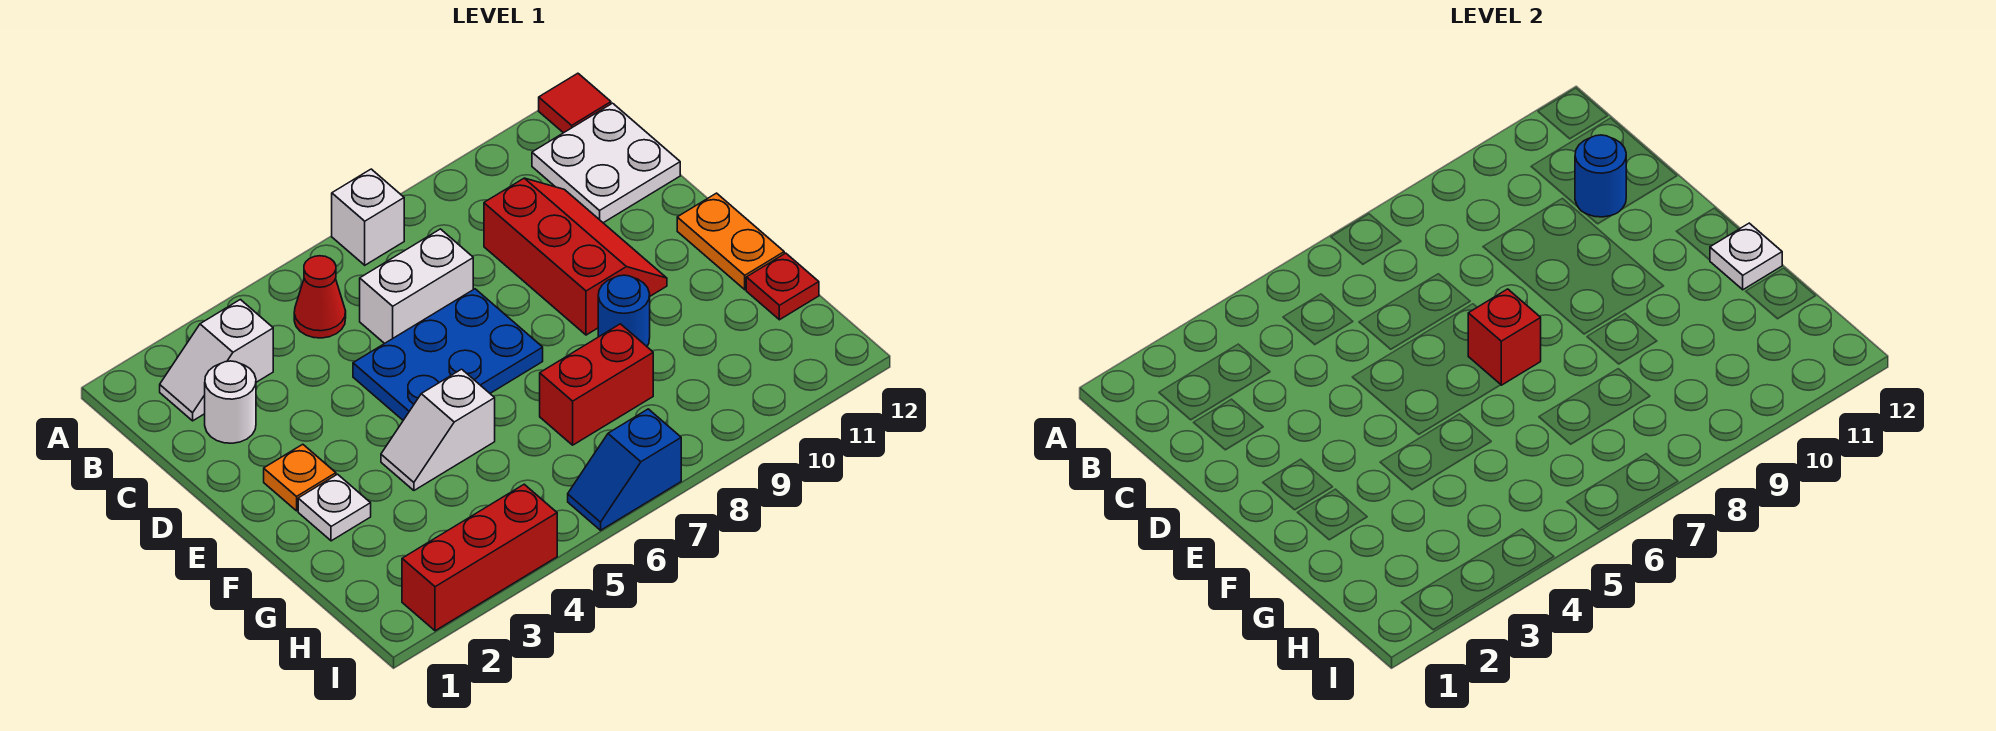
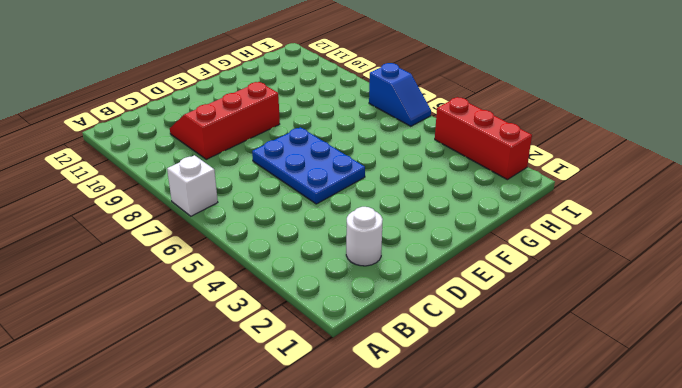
none -> red tile A12 level 1
none -> white slope B2:B3 level 1 top 3
none -> red cone B5 level 1

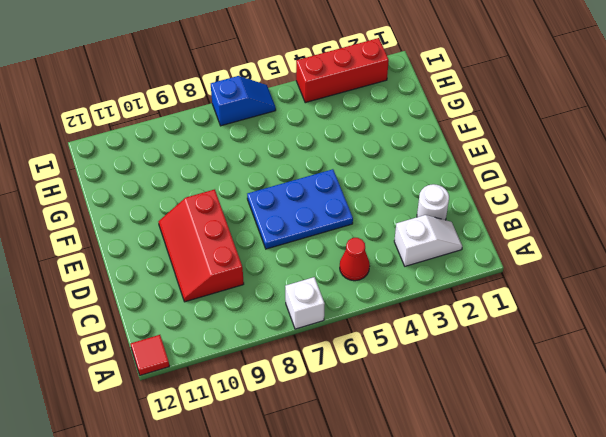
none -> white plate B11:C12 level 1
none -> white brick C6:C7 level 1
none -> orange plate E2 level 1

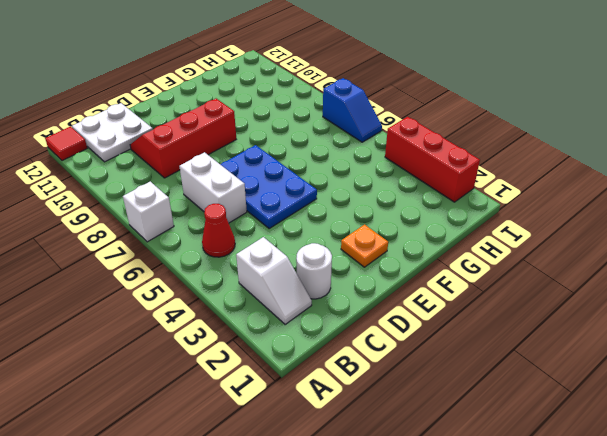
none -> orange plate E12:F12 level 1
none -> white plate F2 level 1
none -> white slope F4:F5 level 1 top 5

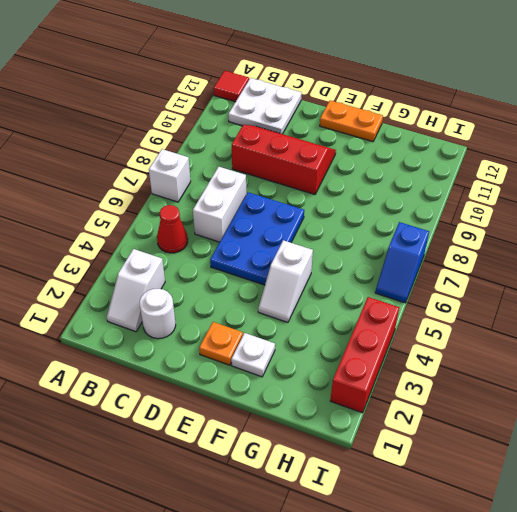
none -> blue round brick F9 level 1
none -> red brick G7:G8 level 1
none -> red plate G12 level 1

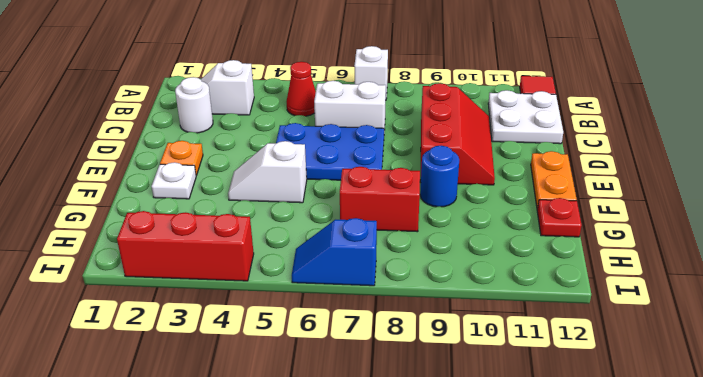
none -> blue round brick C11 level 2
none -> red brick E7 level 2
none -> white plate F12 level 2

